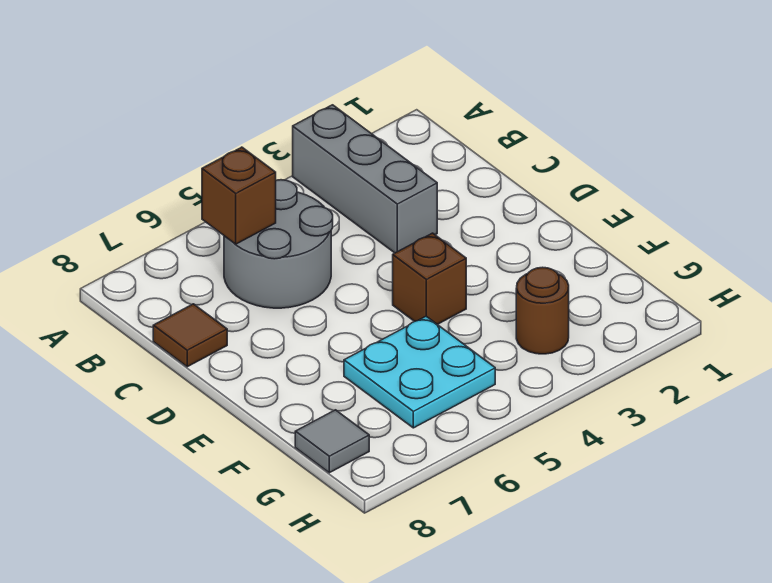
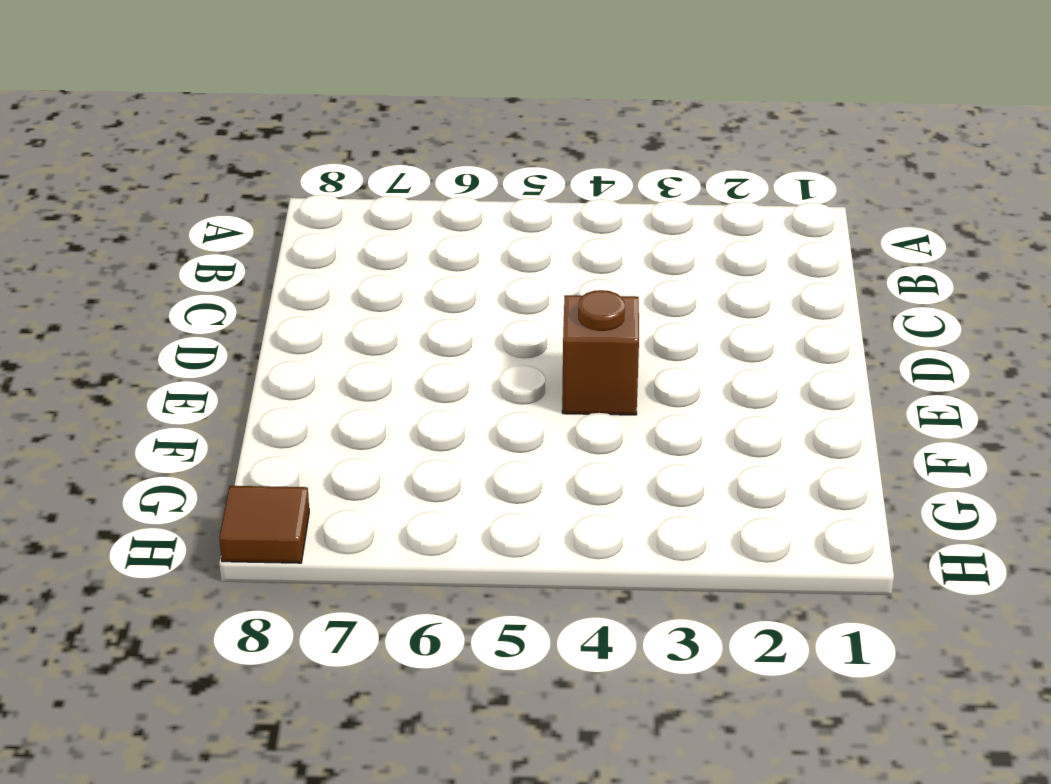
brown tile H8 level 1 -> brown tile C8 level 1
none -> grey brick A3:C3 level 1
none -> grey round brick B5:C6 level 1

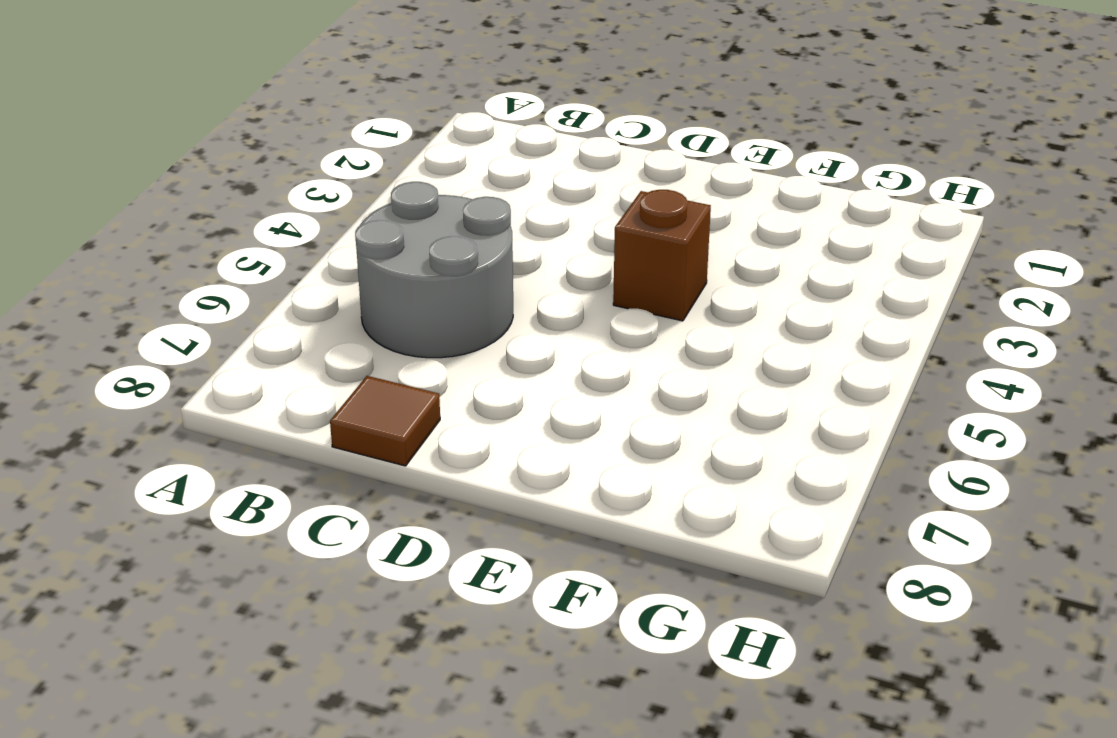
none -> grey brick A3:C3 level 1
none -> cyan plate F5:G6 level 1

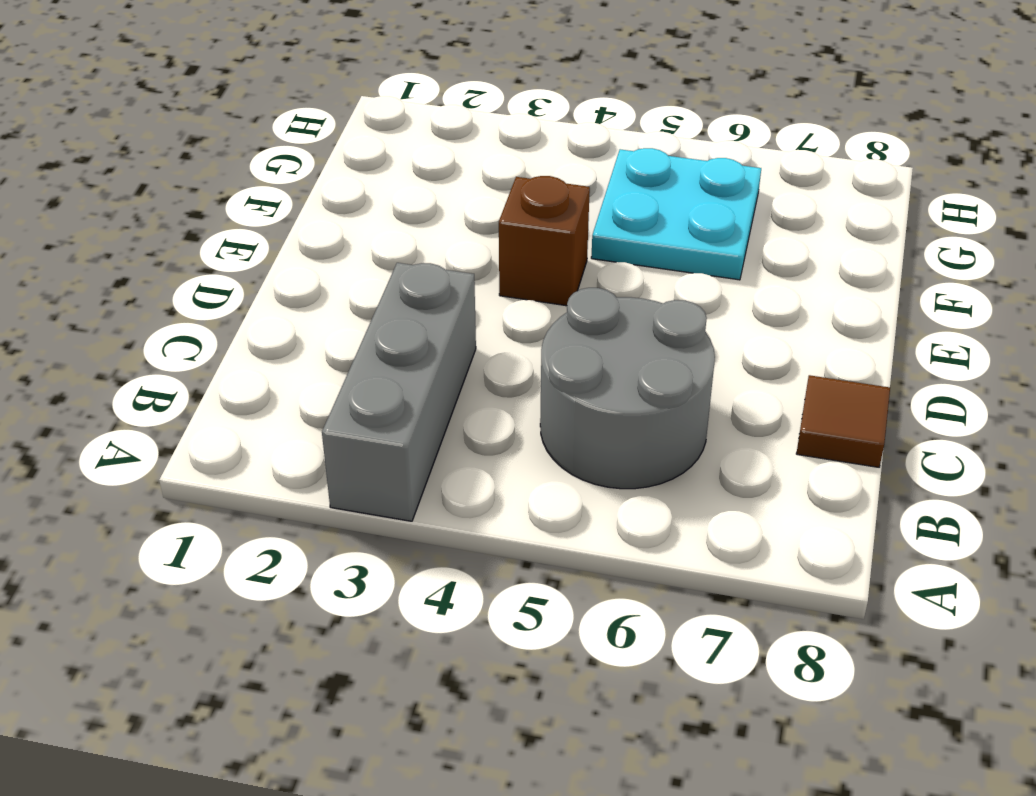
none -> brown round brick G3 level 1
none -> grey tile G8 level 1

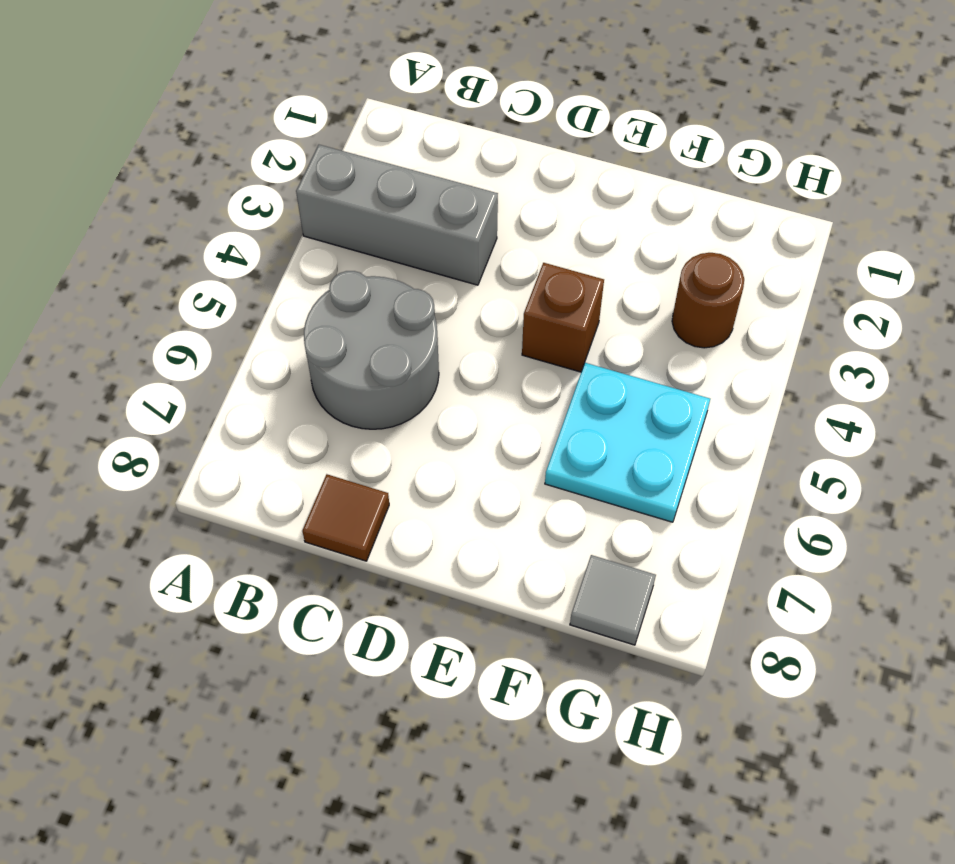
none -> brown brick B6 level 2

